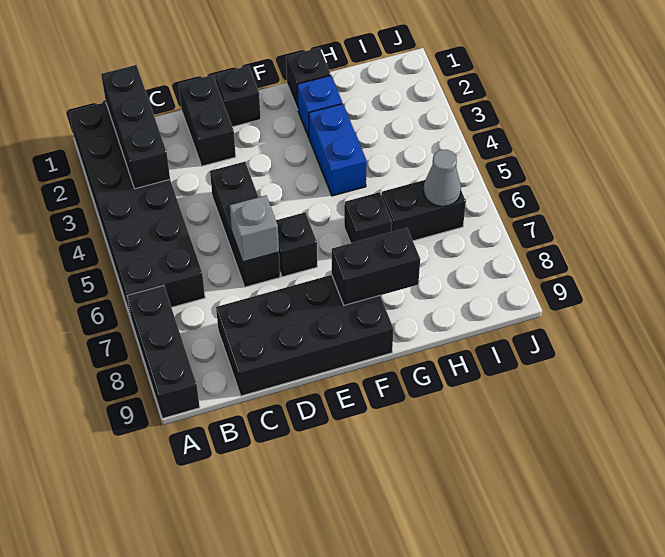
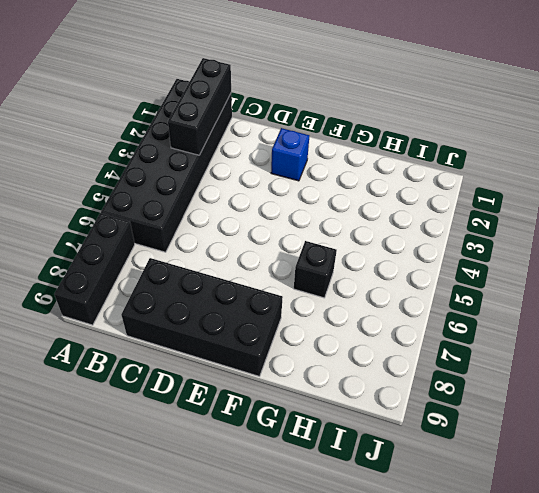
blue brick E2 level 1 -> blue brick G2 level 1
none -> black brick D1:D2 level 1
none -> black brick D4:D6 level 1
none -> black brick E1 level 1

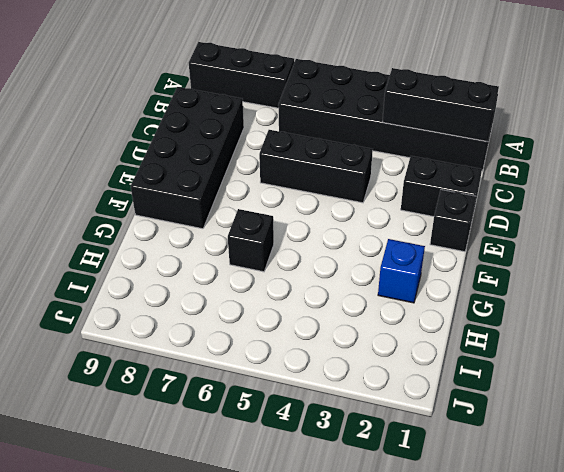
none -> black brick E6 level 1
none -> black brick G1 level 1
none -> blue brick G3:G4 level 1

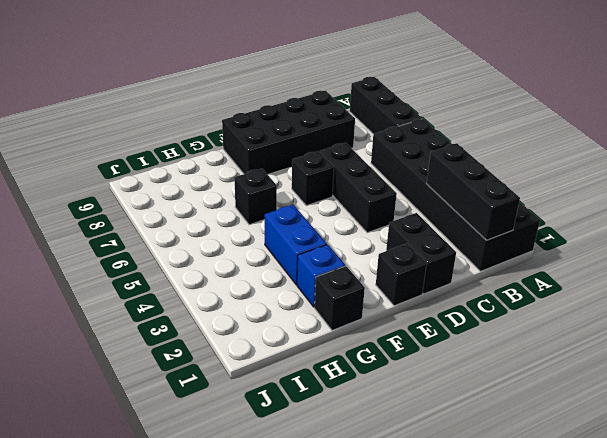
none -> black brick H6:I6 level 1
none -> grey brick D6 level 2
none -> black brick F8:G8 level 2

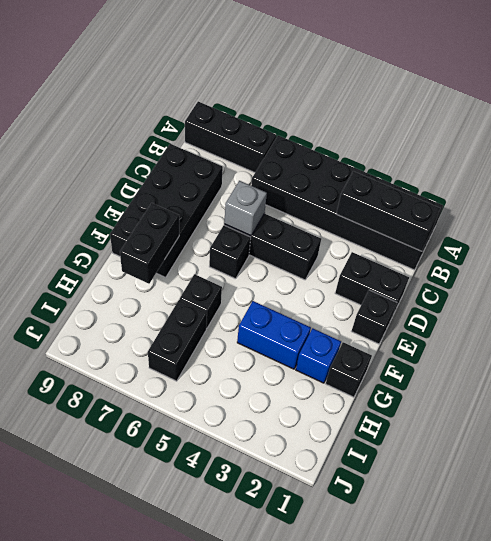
none -> grey cone I6 level 2

